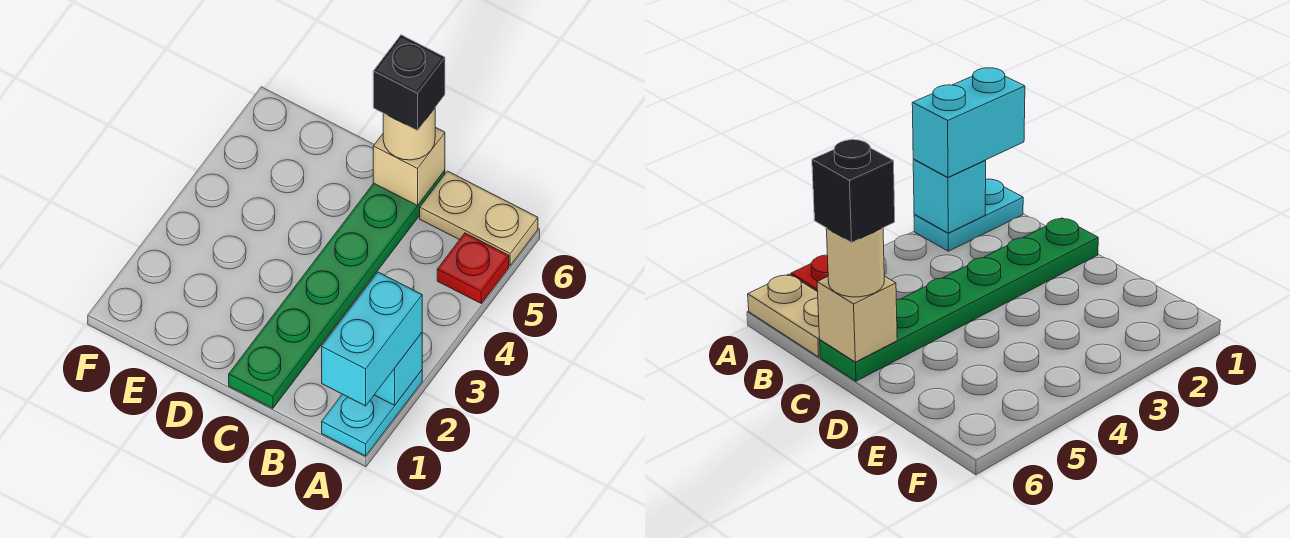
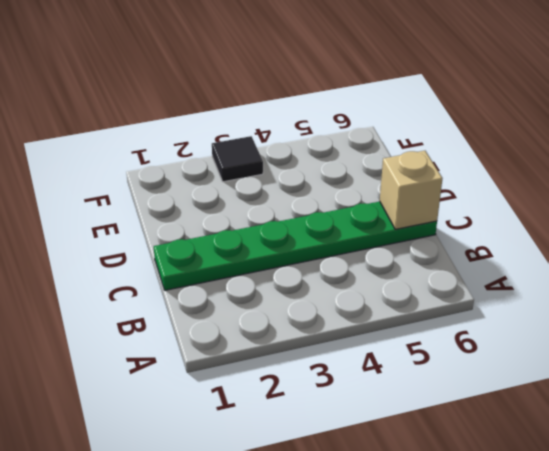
black tile F3 level 1 -> none
none -> cyan plate A1:A2 level 1
none -> red plate A5 level 1

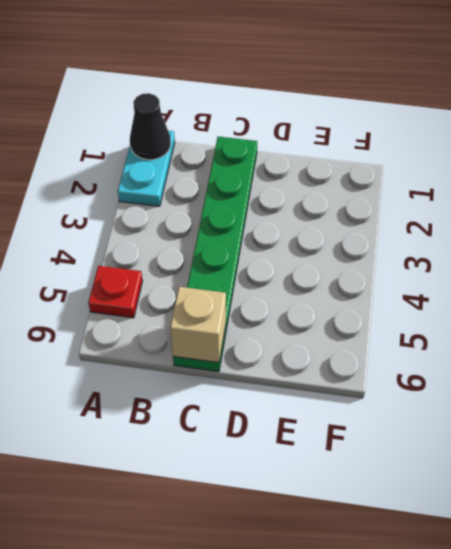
black cone A1 level 2 -> none
none -> tan plate A6:B6 level 1
none -> cyan brick A2 level 2

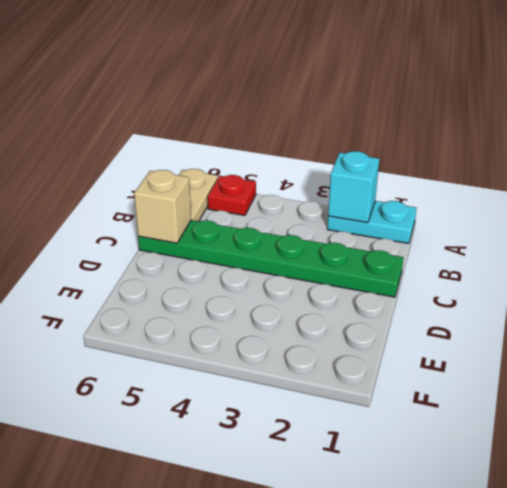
none -> cyan brick A1:A2 level 3
none -> tan round brick C6 level 3

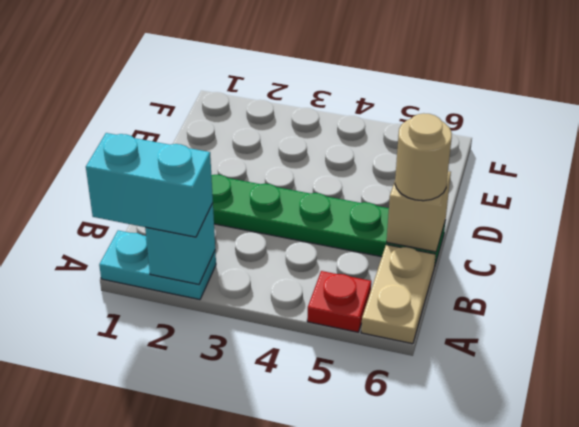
none -> black brick C6 level 4

